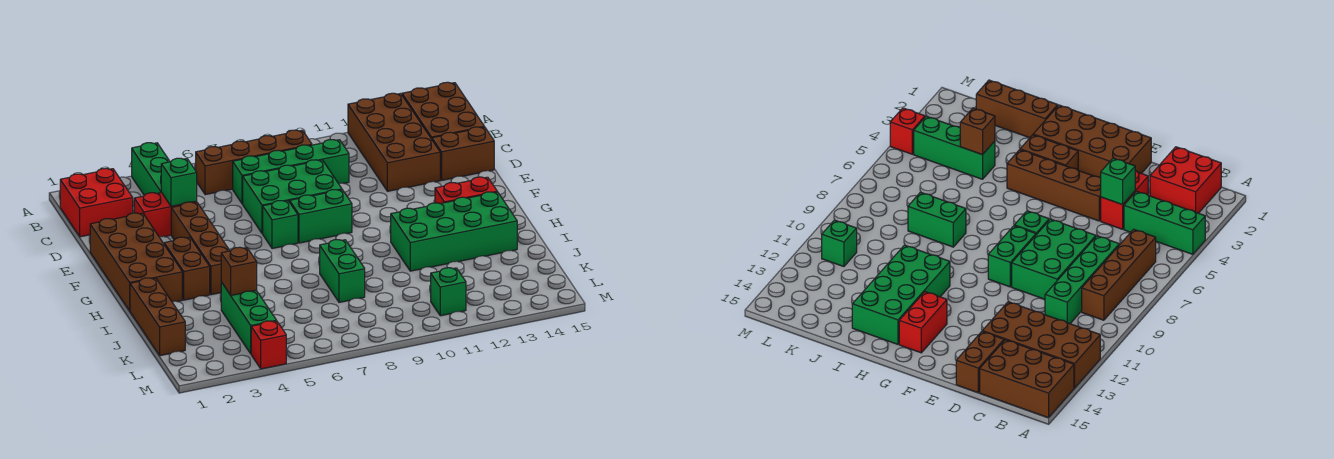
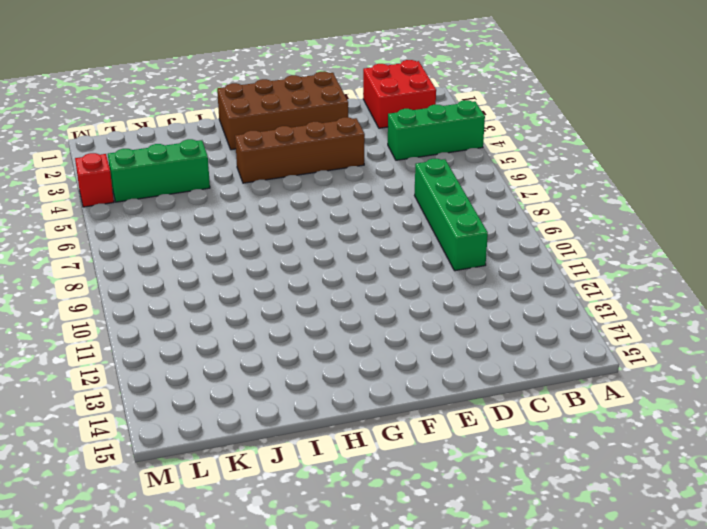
none -> brown brick A12:D13 level 1
none -> brown brick A14:C15 level 1
none -> brown brick B6:B9 level 1

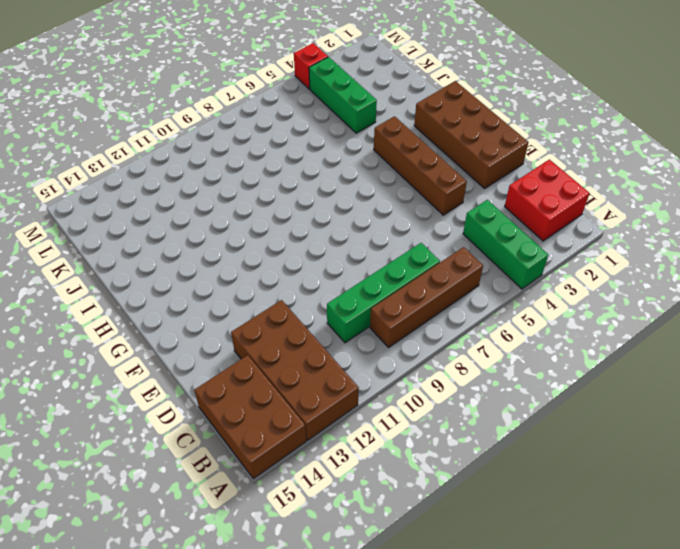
none -> red brick D3:D4 level 1
none -> green brick D7:E9 level 1
none -> brown brick D14:D15 level 1

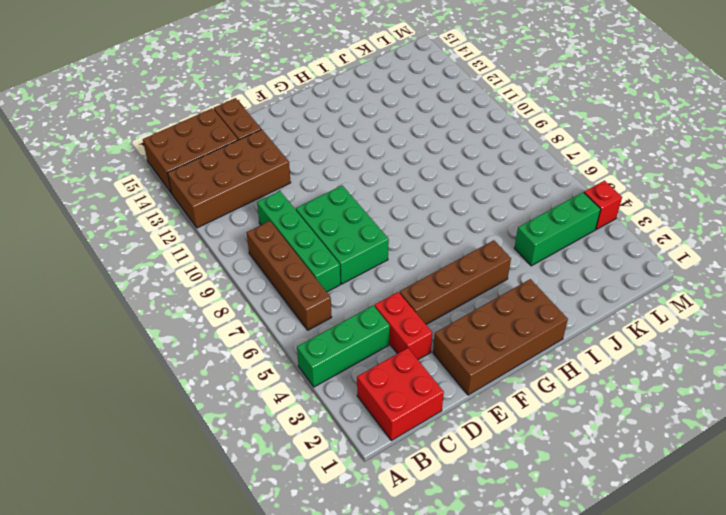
none -> green brick F7 level 1
none -> green brick F8:F9 level 1
none -> brown brick G3:H3 level 1

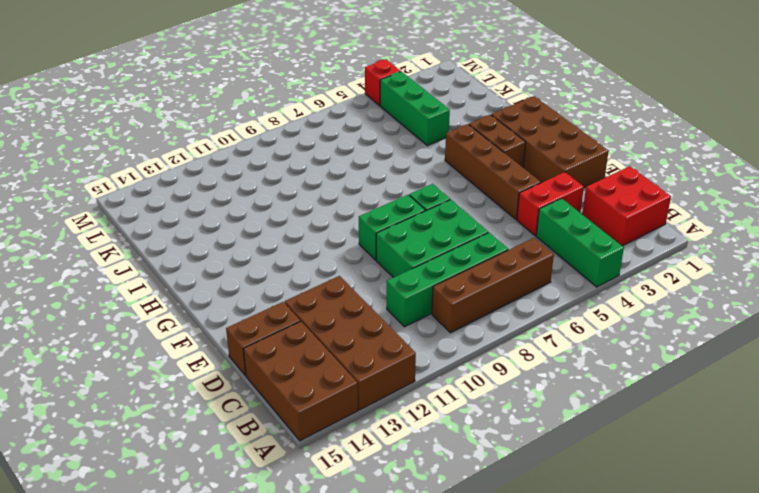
none -> red brick G13:G14 level 1
none -> green brick H11:I14 level 1
none -> brown brick I1:K1 level 1

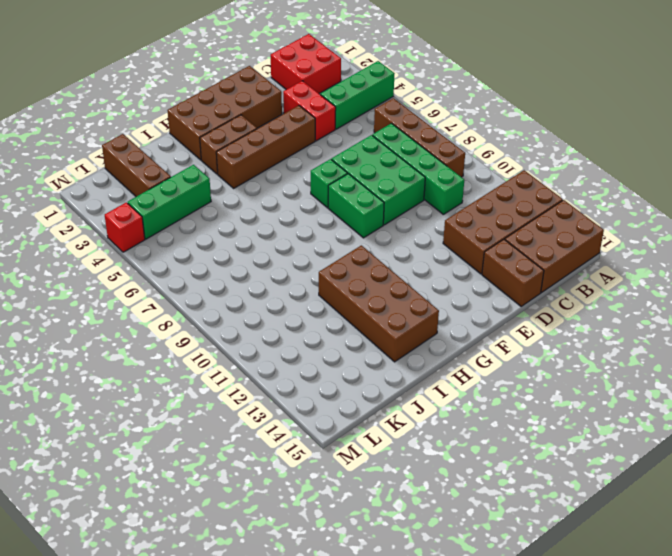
brown brick H11:I14 level 1 -> green brick H11:I14 level 1
brown brick K1:K3 level 1 -> brown brick I1:K1 level 1
none -> red brick G13:G14 level 1
none -> green brick I8:J8 level 1
none -> green brick L11 level 1

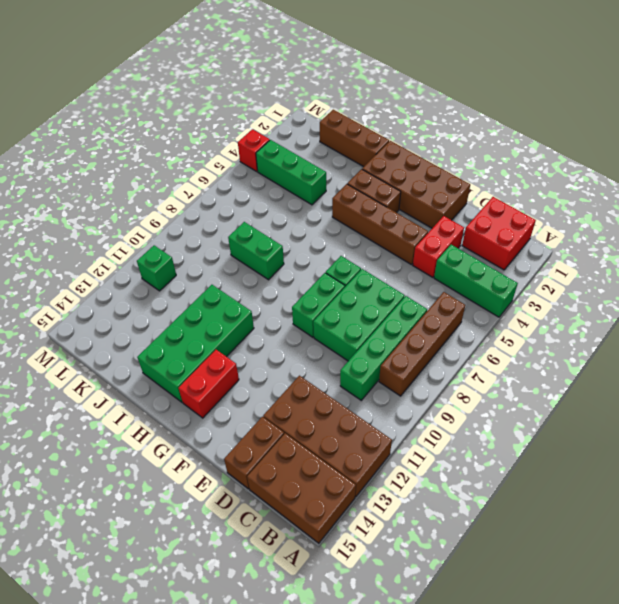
none -> green brick D4 level 2
none -> brown brick J4 level 2

